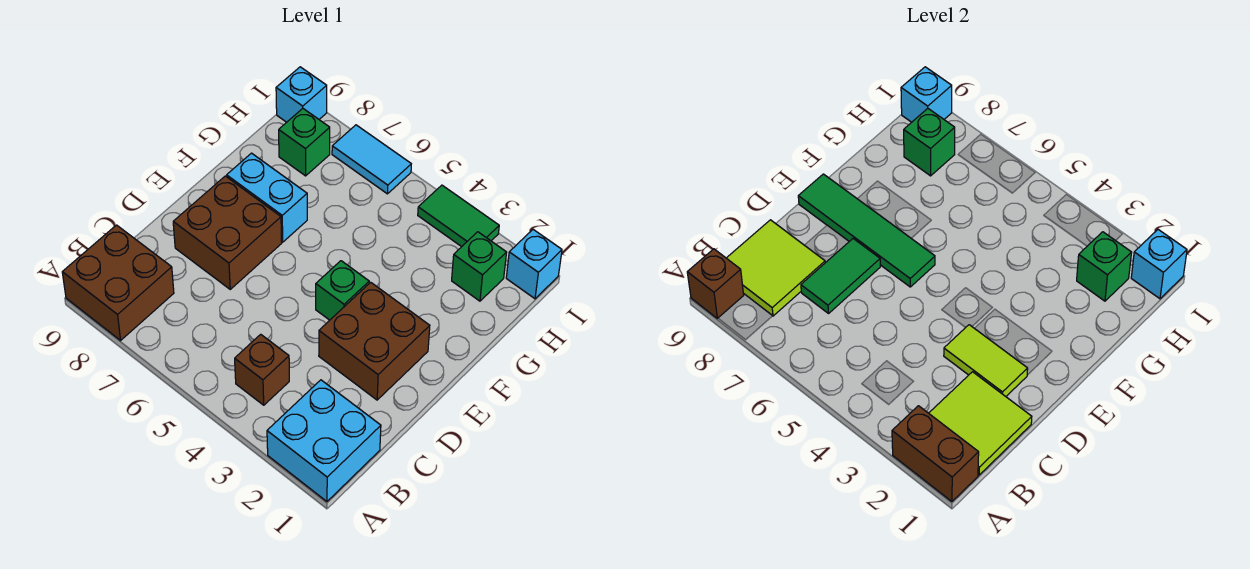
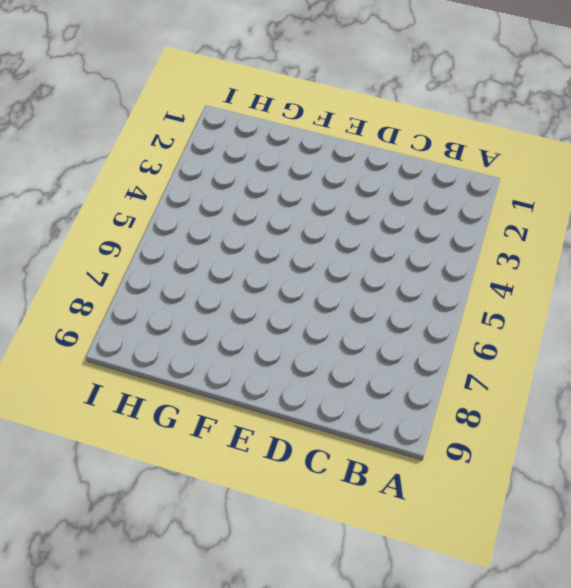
none -> cyan brick A1:B2 level 1
none -> brown brick A8:B9 level 1
none -> brown brick B4 level 1

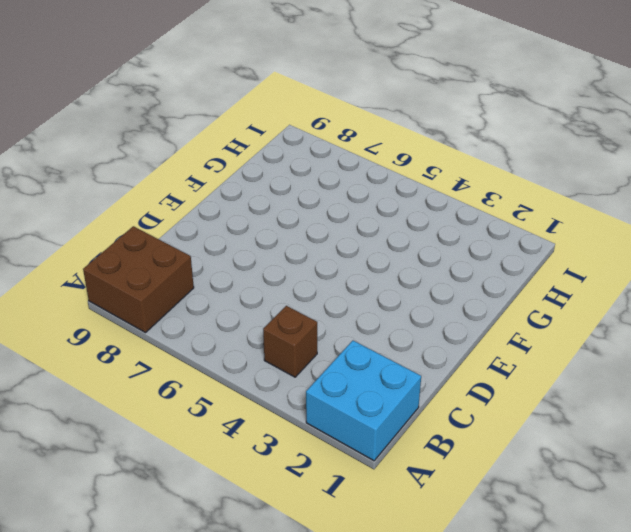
none -> brown brick D2:E3 level 1
none -> brown brick D7:E8 level 1
none -> green brick E4 level 1

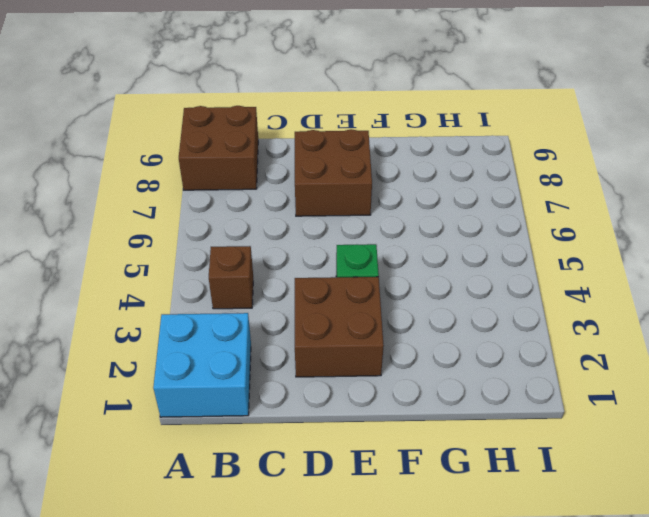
none -> cyan brick F7:F8 level 1
none -> green brick H2 level 1
none -> green brick H8 level 1

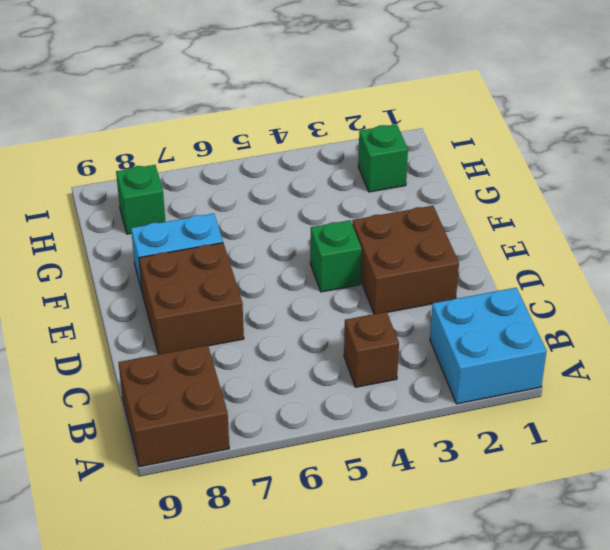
none -> cyan brick I1 level 1
none -> green tile I3:I4 level 1
none -> cyan tile I6:I7 level 1

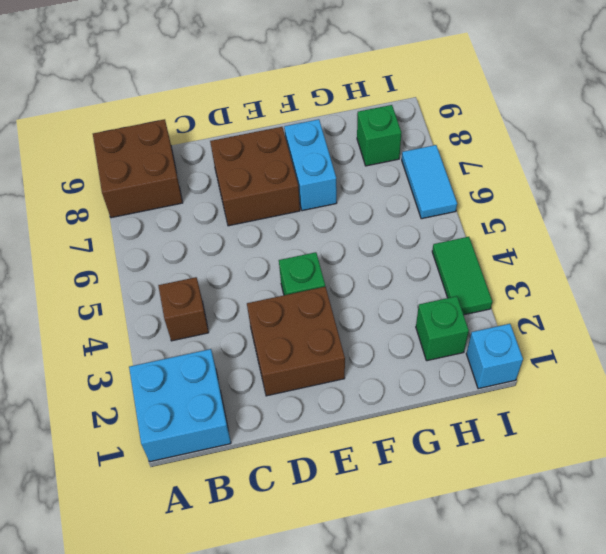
none -> cyan brick I9 level 1
none -> brown brick A1:A2 level 2
none -> brown brick A9 level 2

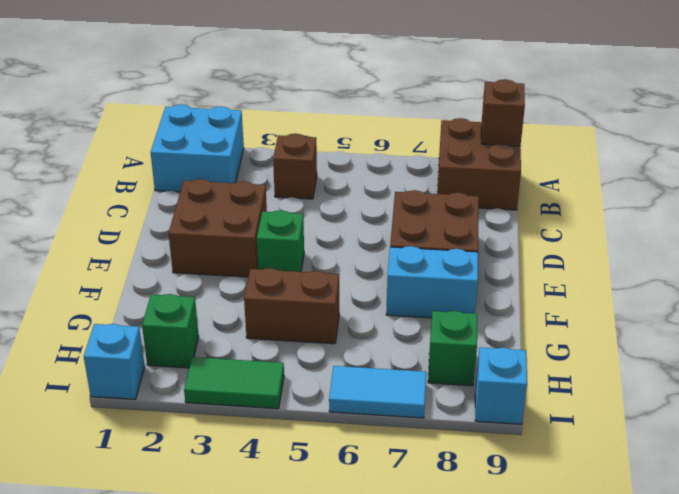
brown brick G4:G5 level 1 -> brown brick A1:A2 level 2
none -> lime tile B1:C2 level 2
none -> lime tile B8:C9 level 2
none -> green tile C7:D7 level 2

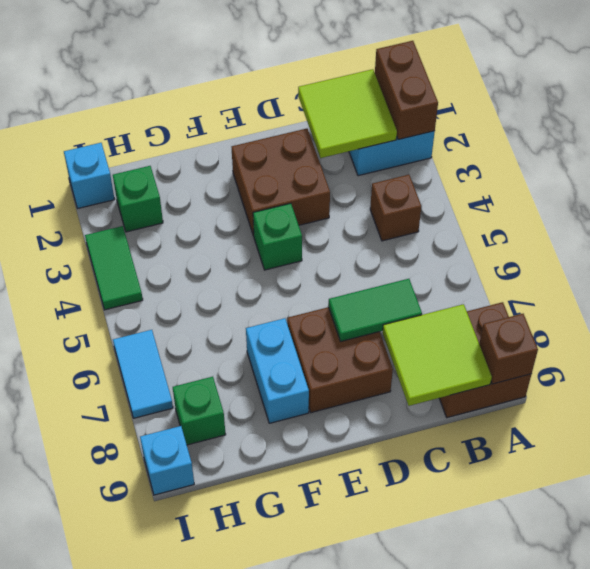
none -> lime tile D2:D3 level 2
none -> green tile E6:E9 level 2
none -> green brick H2 level 2

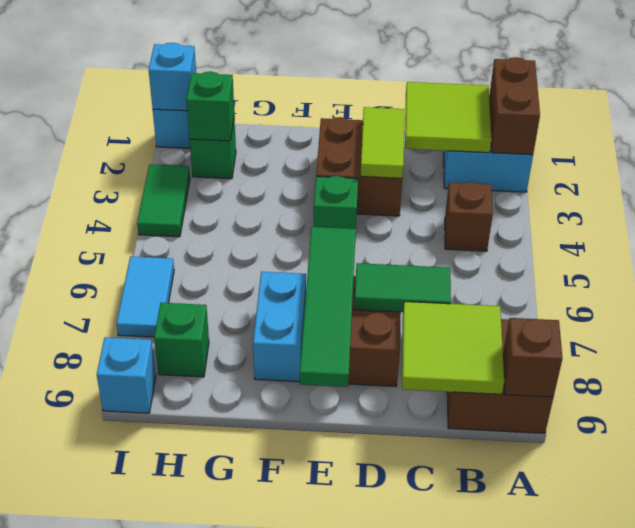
none -> green brick H8 level 2
none -> cyan brick I9 level 2

